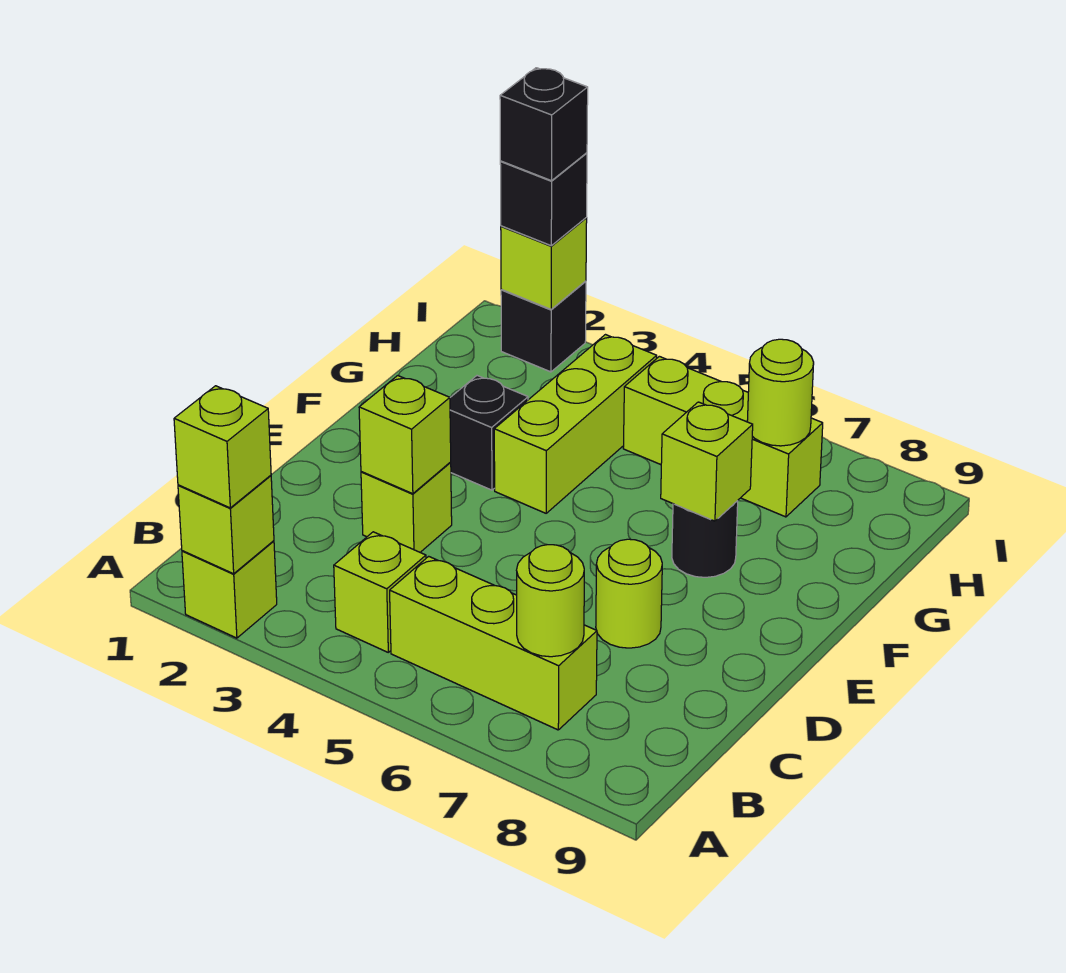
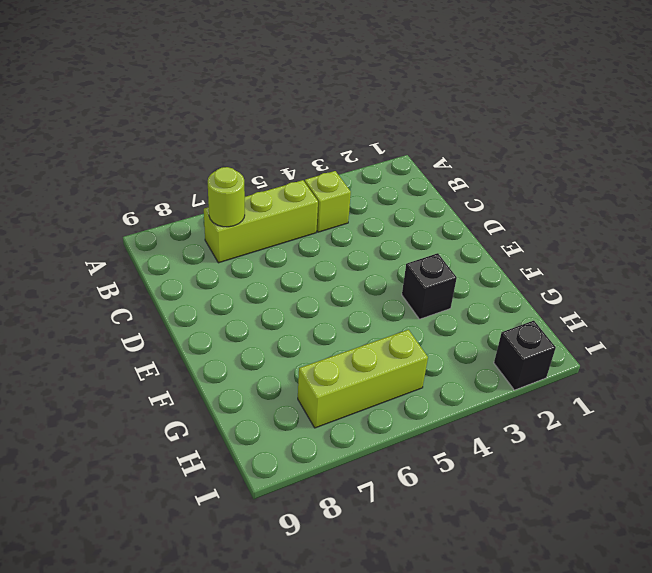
none -> lime brick A2 level 1
none -> lime brick D3 level 1
none -> lime round brick D7 level 1

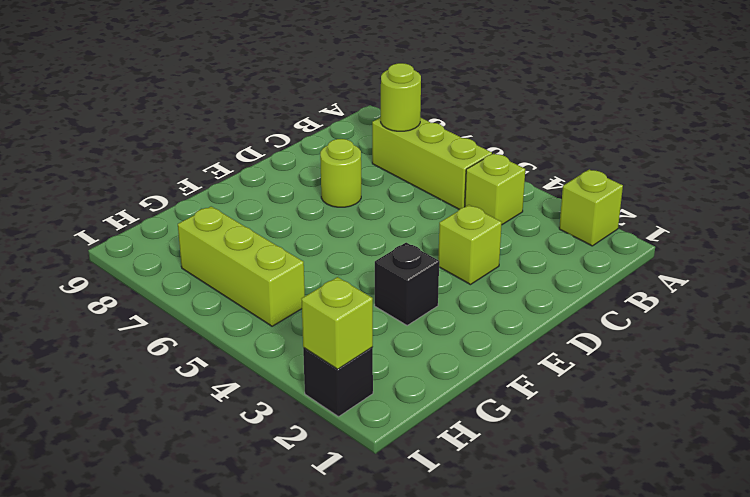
none -> lime brick F4:H4 level 1
none -> black round brick F7 level 1
none -> lime brick A2 level 2

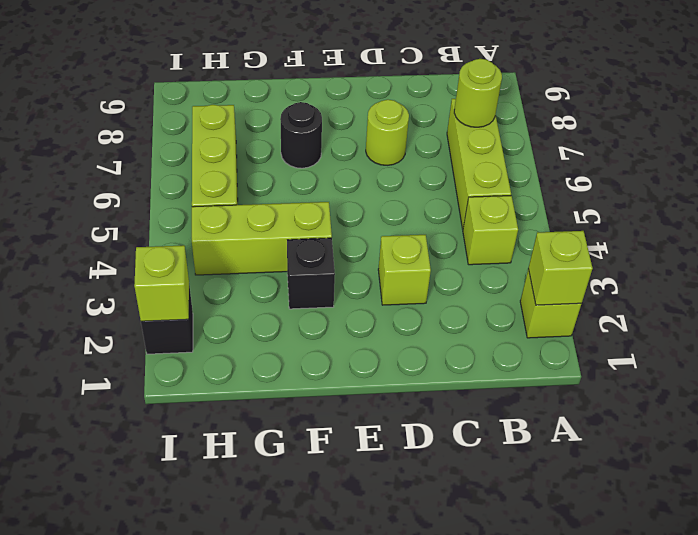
none -> lime brick D3 level 2
none -> lime brick F7 level 2
none -> lime round brick H7 level 2

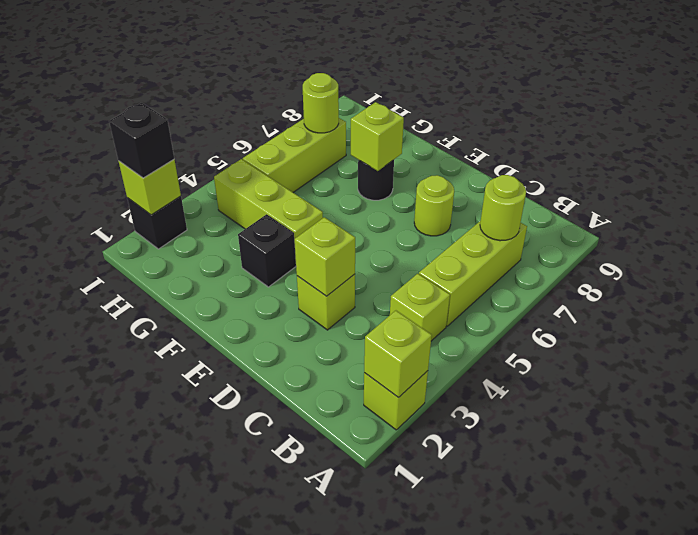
none -> lime brick A2 level 3
none -> black brick I2 level 4

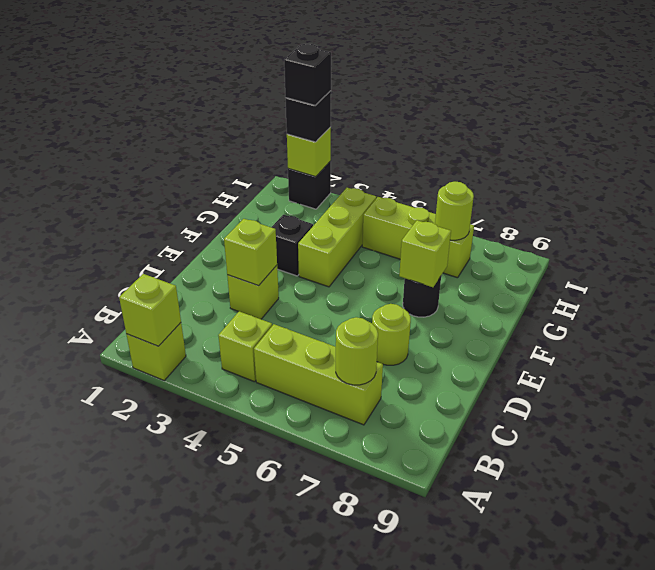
none -> lime brick A2 level 3

